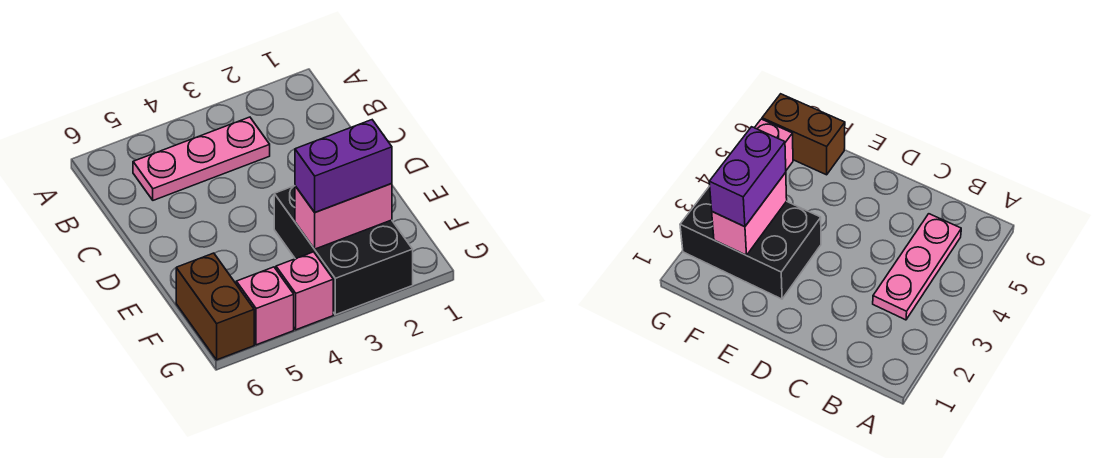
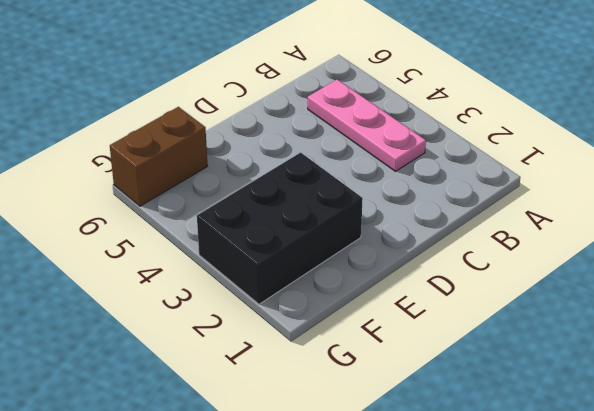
none -> pink brick G4 level 1
none -> pink brick G5 level 1

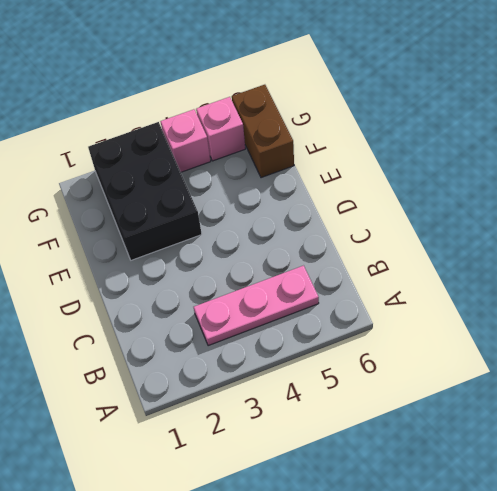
none -> pink brick F2:F3 level 2
none -> purple brick F2:F3 level 3

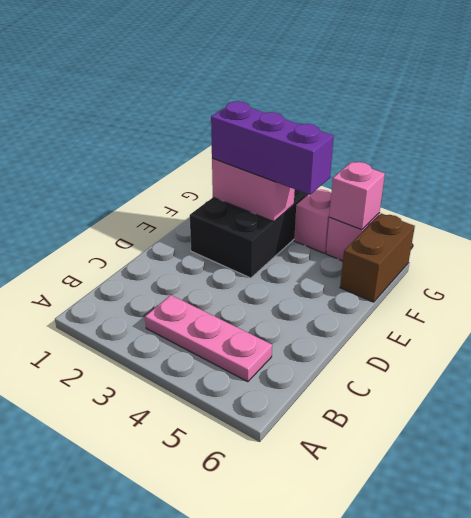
purple brick F2:F4 level 3 -> purple brick F2:F3 level 3
pink brick G5 level 2 -> none

